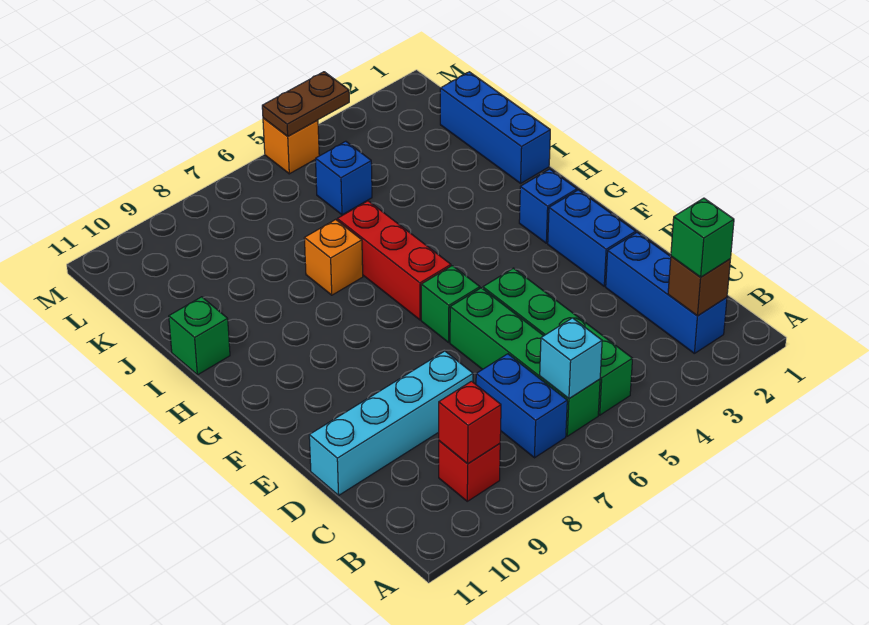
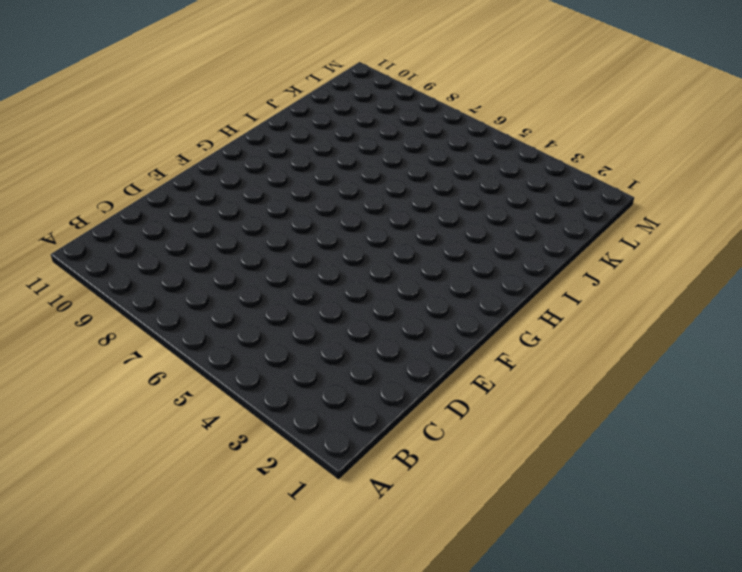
none -> blue brick B2:D2 level 1
none -> green brick B5:E5 level 1
none -> green brick B6:E6 level 1

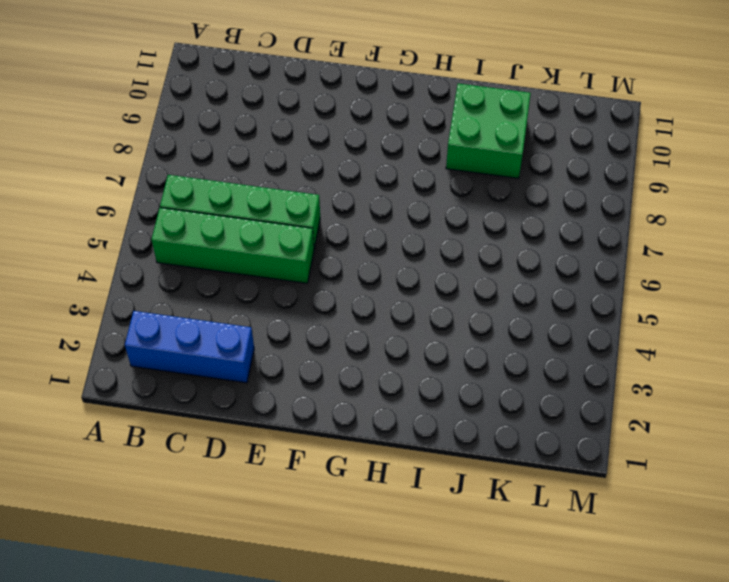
green brick I9:J10 level 1 -> none
none -> blue brick B7:C7 level 1
none -> red brick B9 level 1
none -> cyan brick D8:D11 level 1

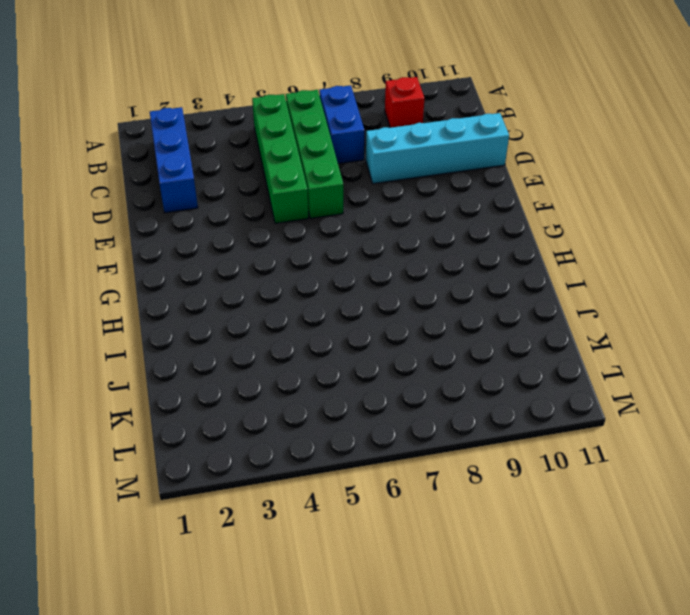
none -> blue brick E2:F2 level 1
none -> green brick F6 level 1
none -> blue brick G2 level 1

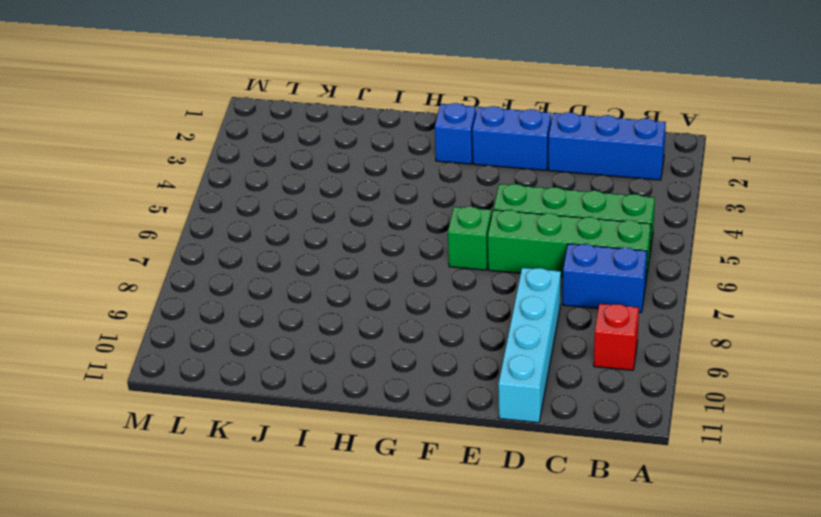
none -> red brick G6:I6 level 1
none -> blue brick I1:K1 level 1
none -> orange brick I7 level 1

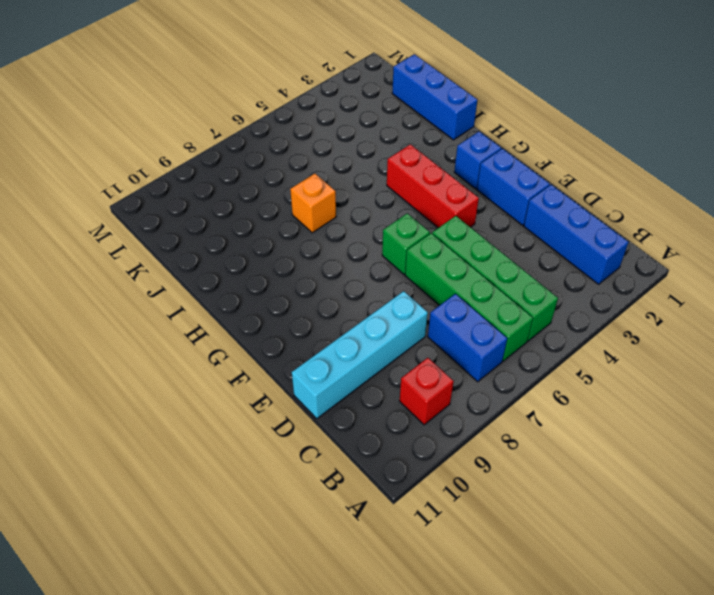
red brick F4:H4 level 1 -> red brick G6:I6 level 1
none -> green brick I11 level 1
none -> blue brick K5 level 1
none -> orange brick M5 level 1

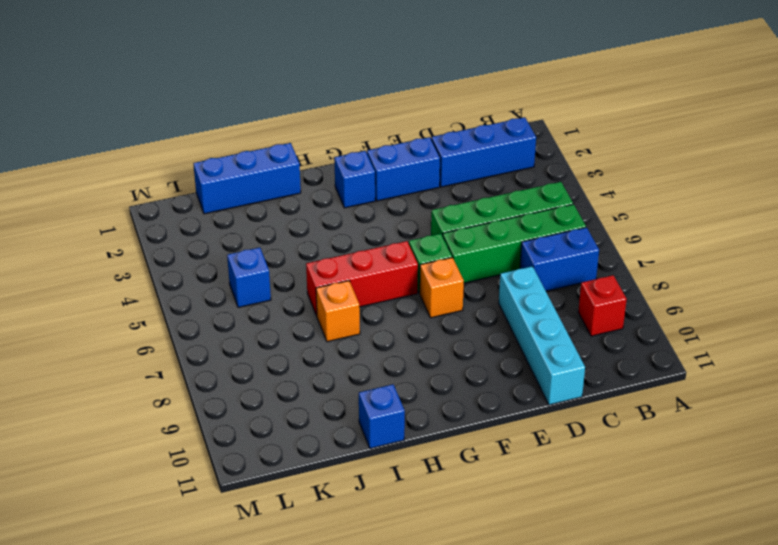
orange brick F7 level 1 -> orange brick M5 level 1
blue brick I11 level 1 -> green brick I11 level 1
none -> brown brick B2 level 2
none -> cyan brick B6 level 2
none -> red brick B9 level 2

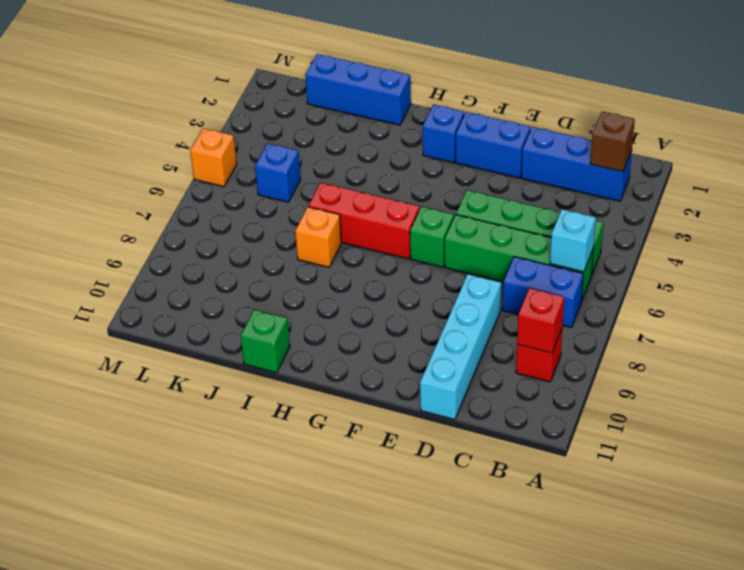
none -> brown plate M4:M5 level 2
none -> green brick B2 level 3

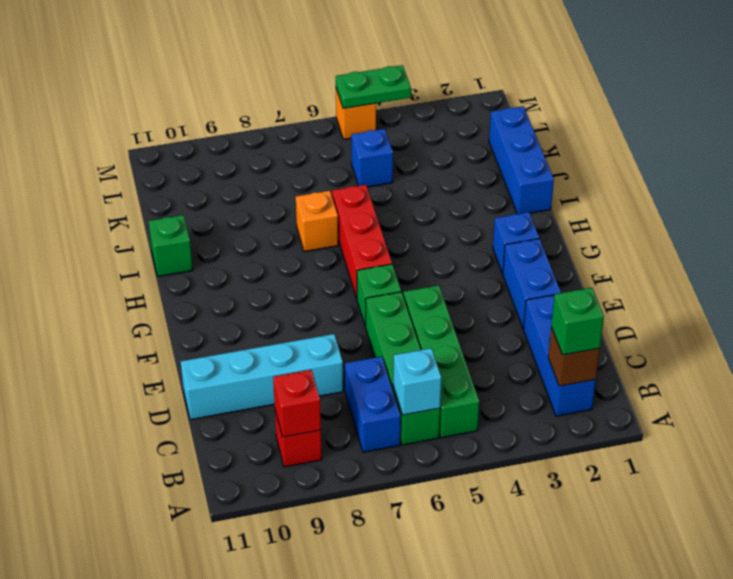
green plate M4:M5 level 2 -> brown plate M4:M5 level 2

